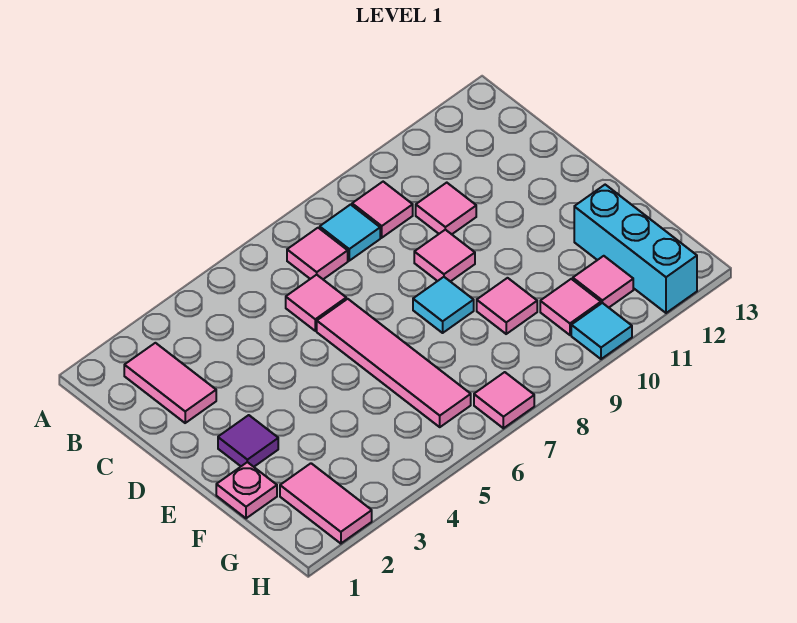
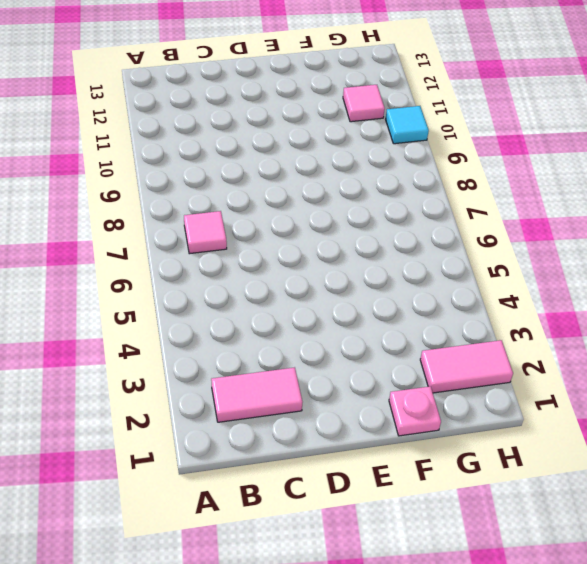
none -> cyan tile B8 level 1
none -> pink tile B9 level 1
none -> pink tile C6 level 1

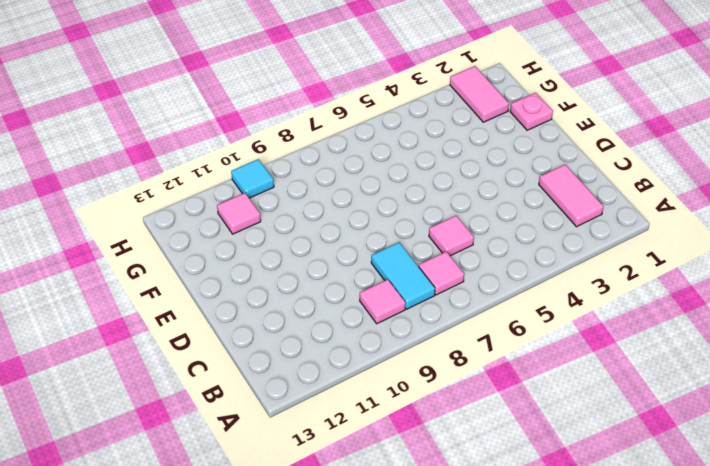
cyan tile B8:C8 level 1 -> cyan tile B8 level 1
none -> pink tile C10 level 1
none -> pink tile D6:G6 level 1
none -> pink tile D9 level 1

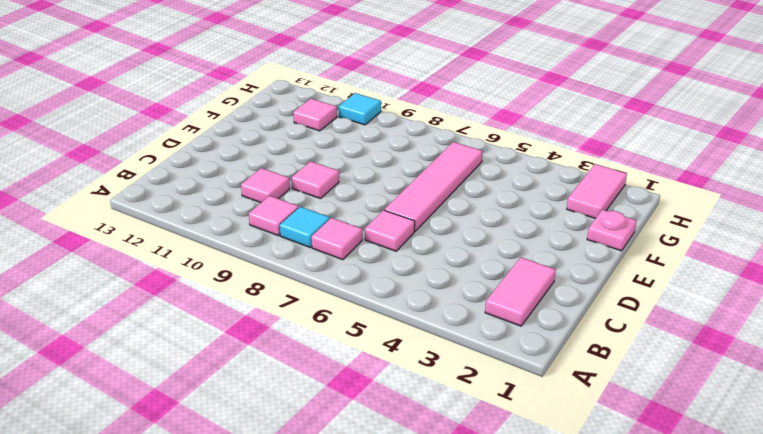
none -> purple tile E2 level 1
none -> cyan tile E8 level 1
none -> pink tile F9 level 1

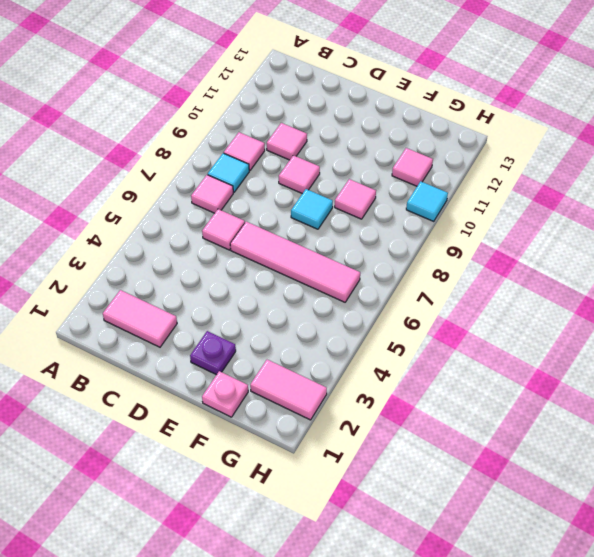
purple plate E2 level 1 -> purple tile E2 level 1
none -> cyan brick F12:H12 level 1
none -> pink tile G10 level 1
none -> pink tile H7 level 1

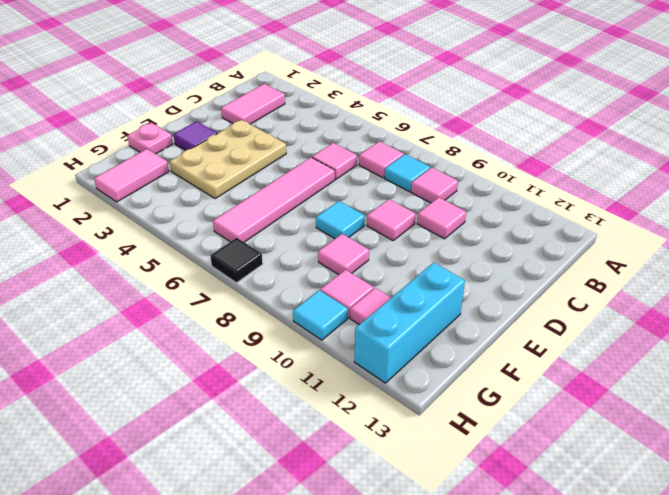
tan plate D3:F4 level 1 -> none
black tile H7 level 1 -> pink tile H7 level 1

